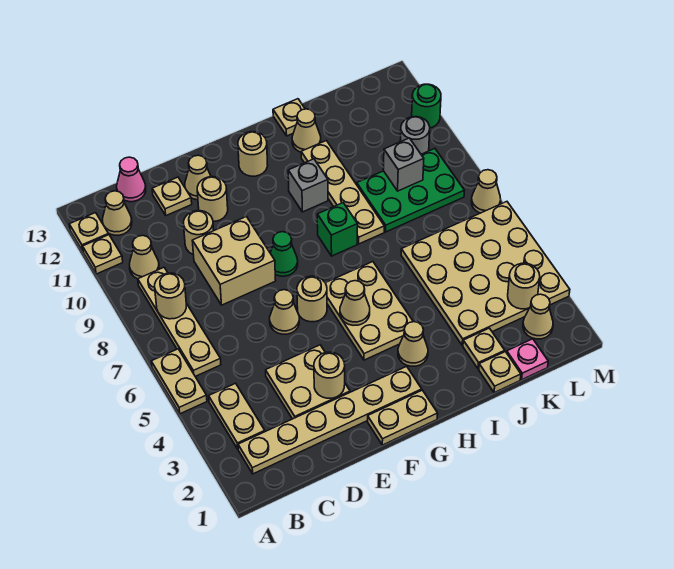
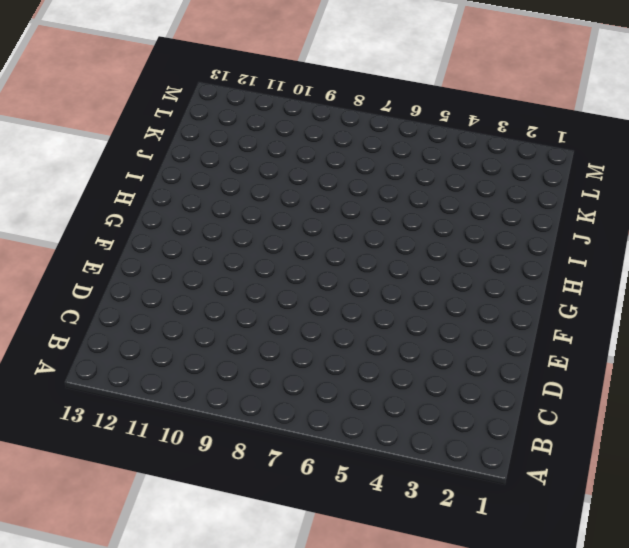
none -> tan plate A5:A6 level 1
none -> tan plate A11 level 1
none -> tan plate A12 level 1
none -> tan plate B2:G2 level 1

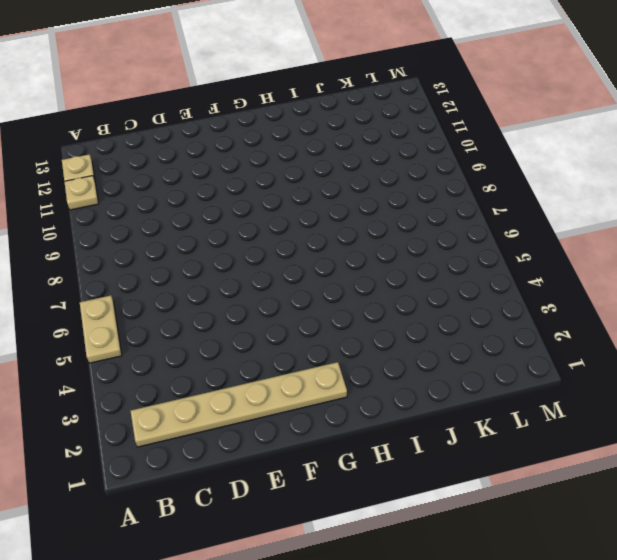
none -> tan plate B3:B4 level 1
none -> tan plate B6:B9 level 1
none -> tan cone B10 level 1
none -> tan cone B12 level 1

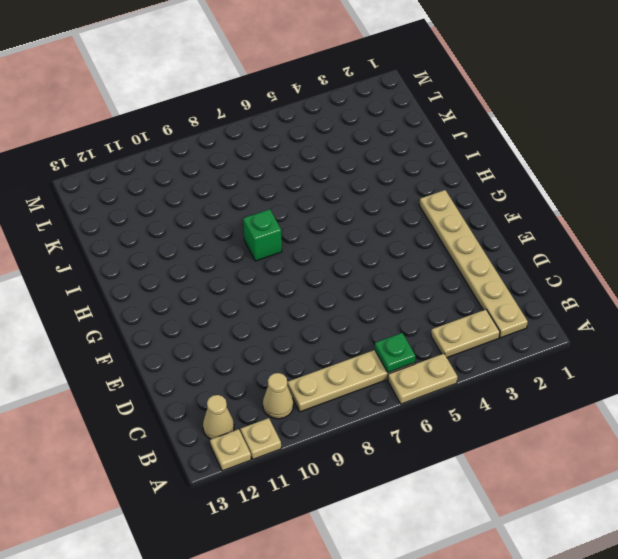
green plate B6 level 2 -> none
none -> pink cone C13 level 1
none -> tan plate D3:E4 level 1
none -> tan brick D8:E9 level 1
none -> tan round brick D10 level 1

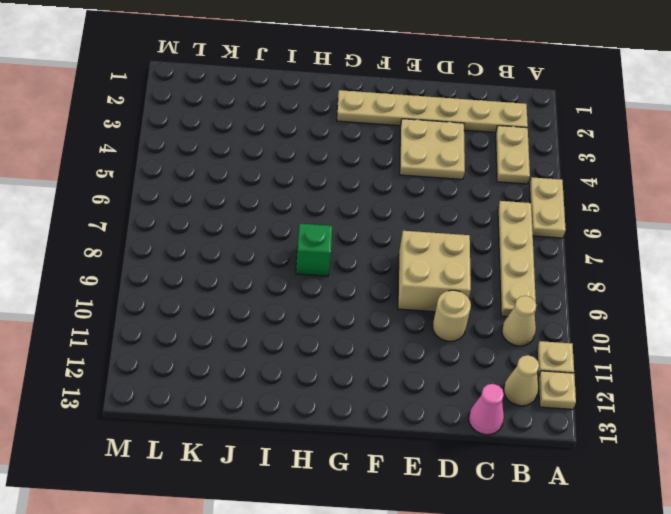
none -> tan plate D12 level 1
none -> tan cone E6 level 1
none -> tan round brick E11 level 1
none -> tan cone E12 level 1

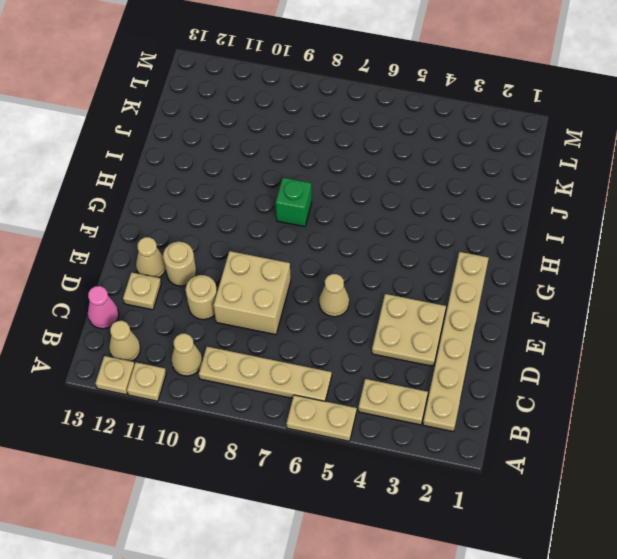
none -> tan plate F1:G1 level 1
none -> tan round brick F6 level 1
none -> green cone F8 level 1
none -> tan plate G4:H6 level 1

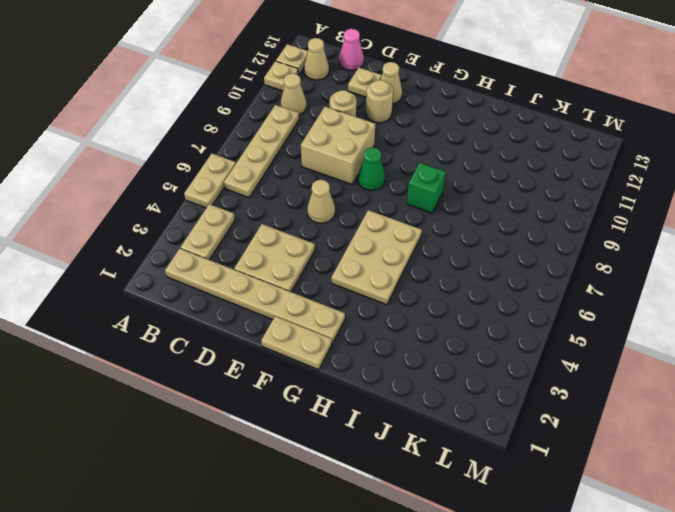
none -> tan round brick F6 level 1
none -> tan round brick G12 level 1
none -> tan cone H3 level 1
none -> grey brick H10 level 1

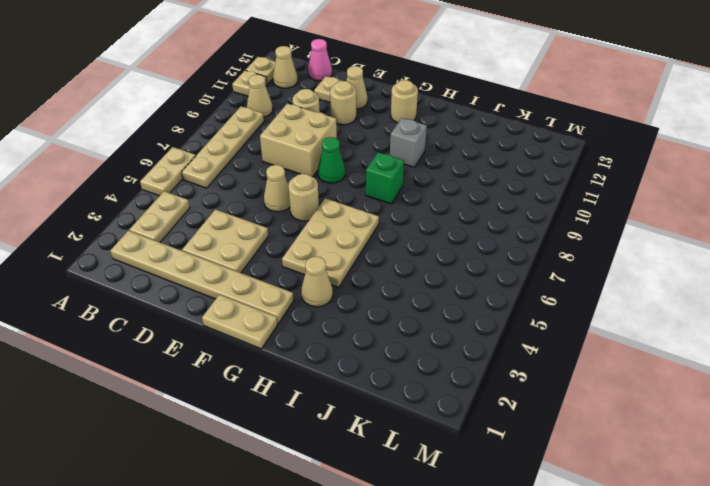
none -> tan plate I8:I11 level 1
none -> tan cone I12 level 1
none -> tan plate I13 level 1
none -> tan plate J1 level 1

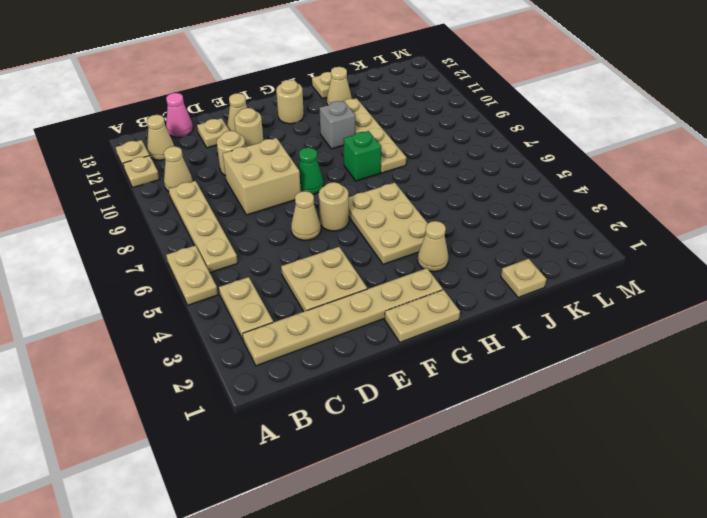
none -> tan plate J2 level 1
none -> tan plate J3:M6 level 1
none -> green plate J8:L9 level 1
none -> pink plate K1 level 1

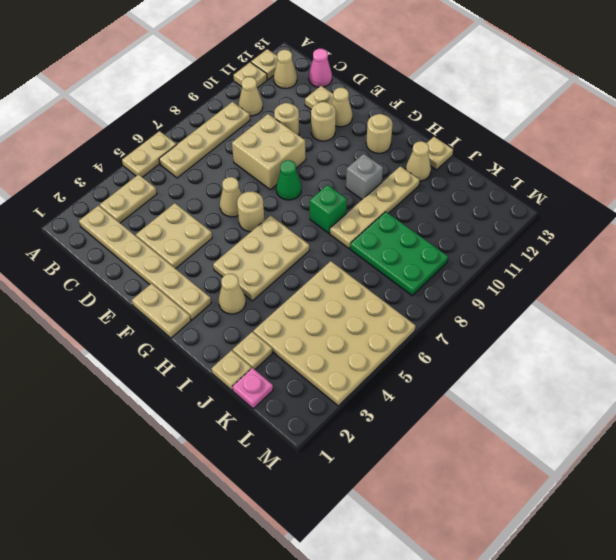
none -> tan cone L2 level 1
none -> grey round brick L10 level 1
none -> tan cone M7 level 1
none -> green round brick M11 level 1

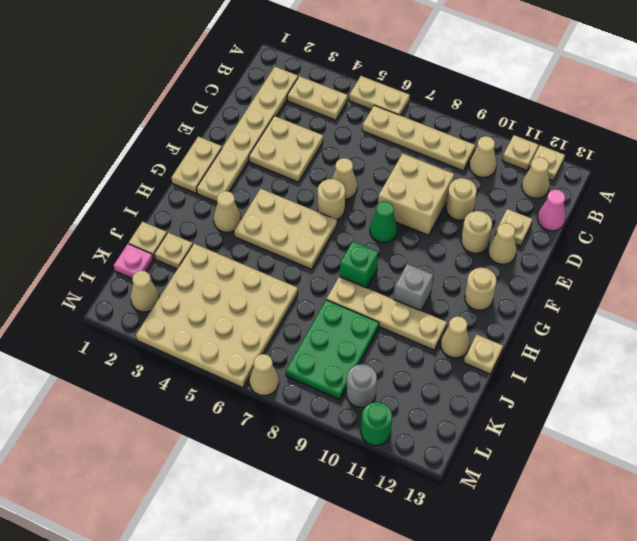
none -> tan round brick B8 level 2
none -> tan round brick E3 level 2
none -> tan cone G5 level 2
none -> grey brick K9 level 2

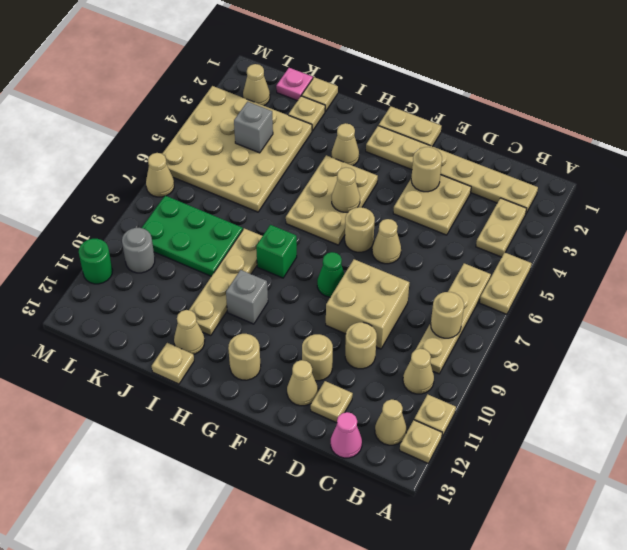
grey brick K4 level 2 -> grey brick K9 level 2
none -> tan round brick L3 level 2

